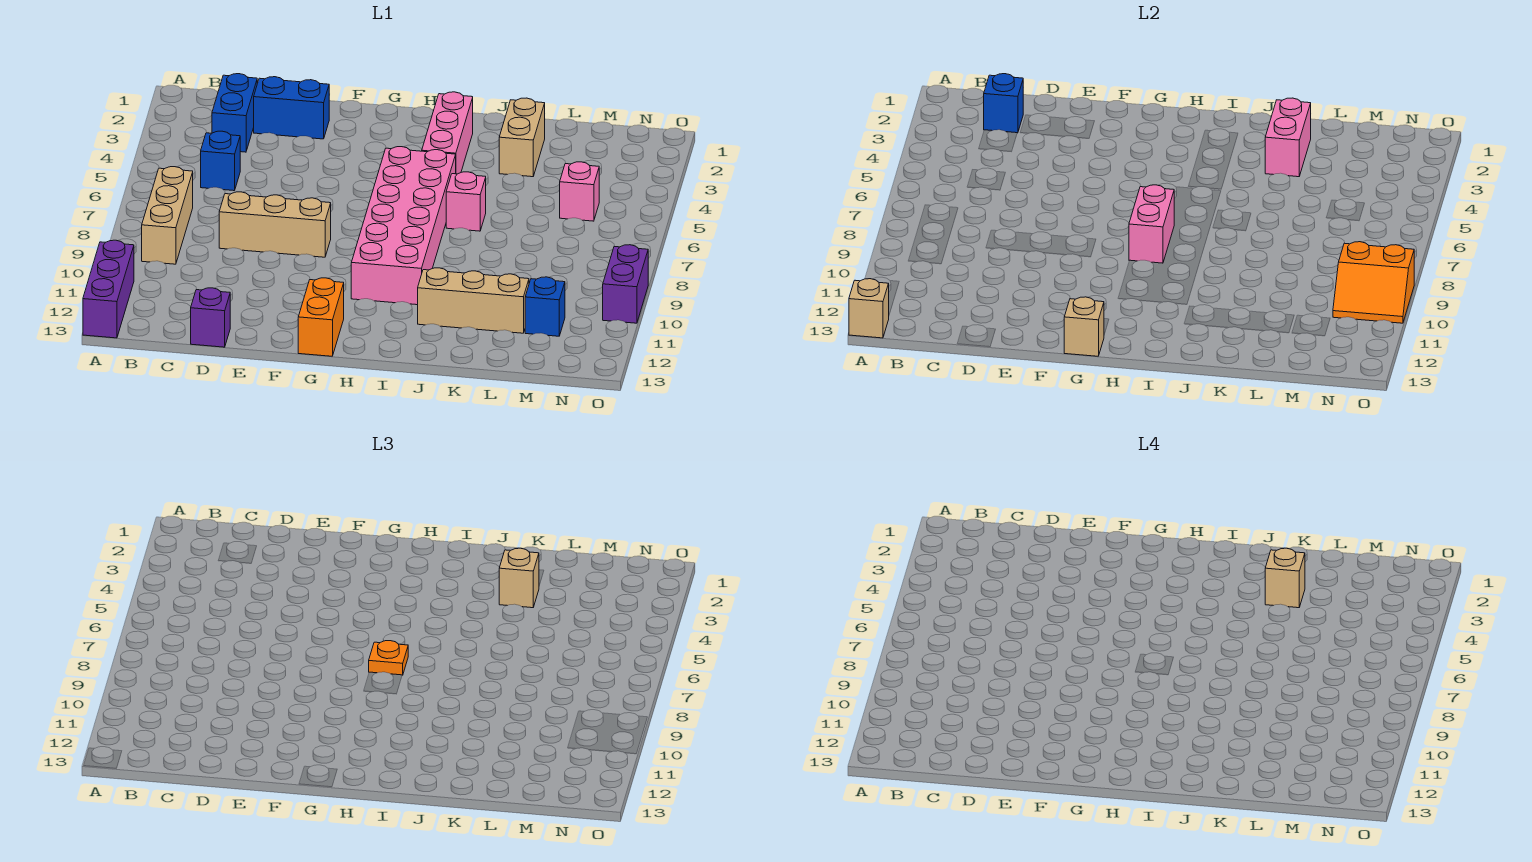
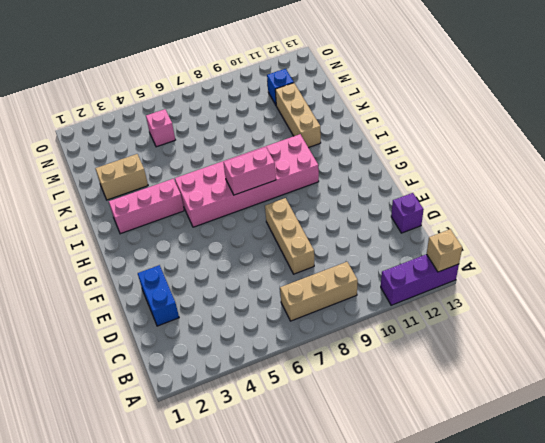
none -> blue brick C2:C3 level 1
none -> blue brick C5 level 1
none -> orange brick G12:G13 level 1

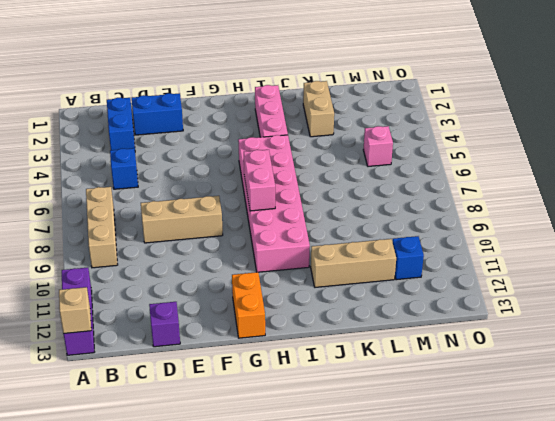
none -> pink brick J6 level 1
none -> purple brick O9:O10 level 1
none -> blue brick C2 level 2

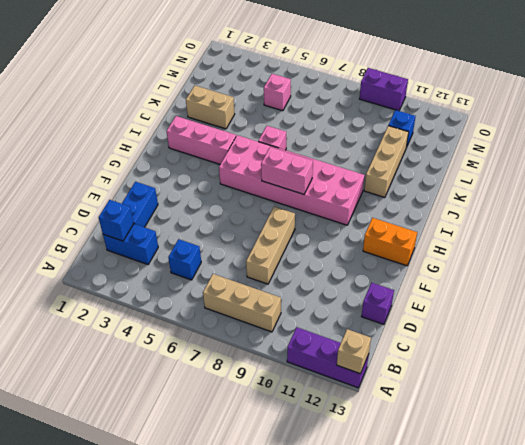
none -> tan brick G13 level 2
none -> pink brick K2:K3 level 2
none -> orange slope N9:O10 level 2 top 9

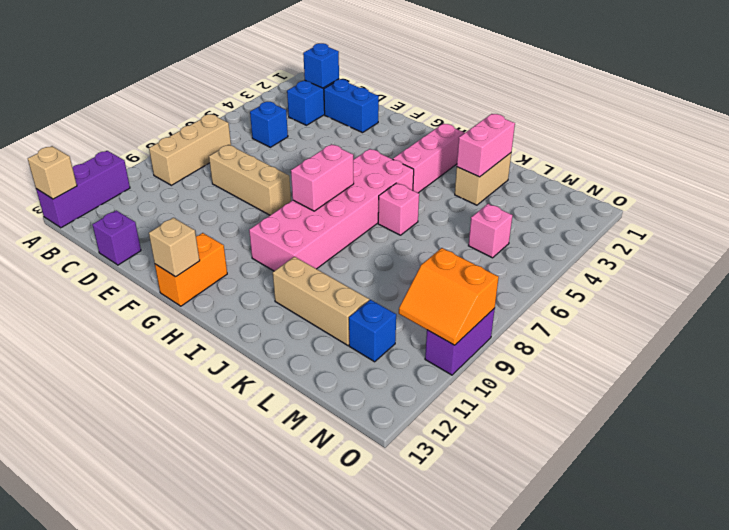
none -> orange plate H7 level 3
none -> tan brick K3 level 3
none -> tan brick K3 level 4

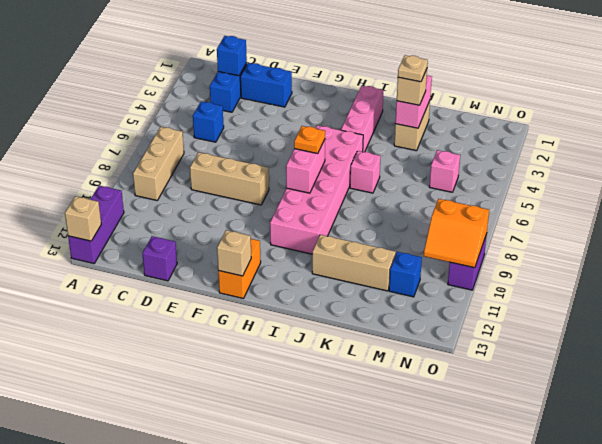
tan plate K3 level 4 -> tan brick K3 level 4

